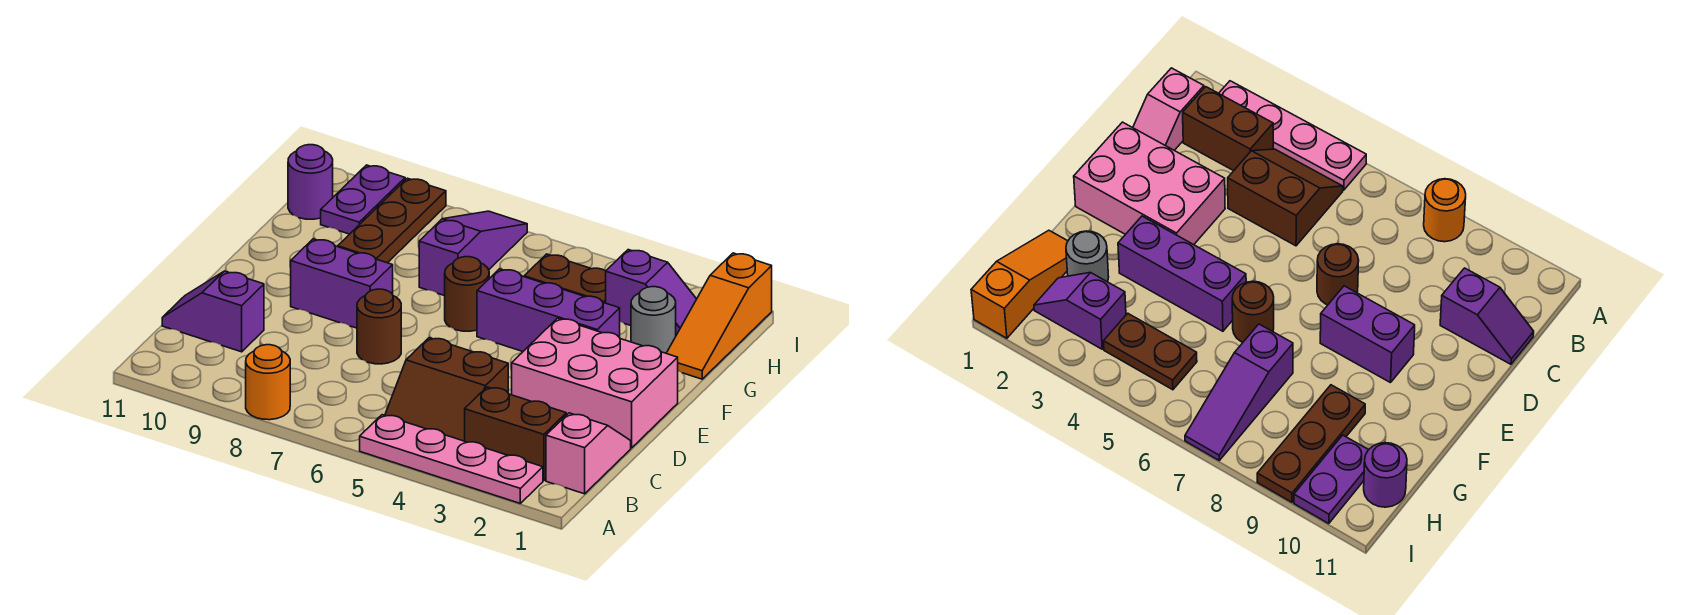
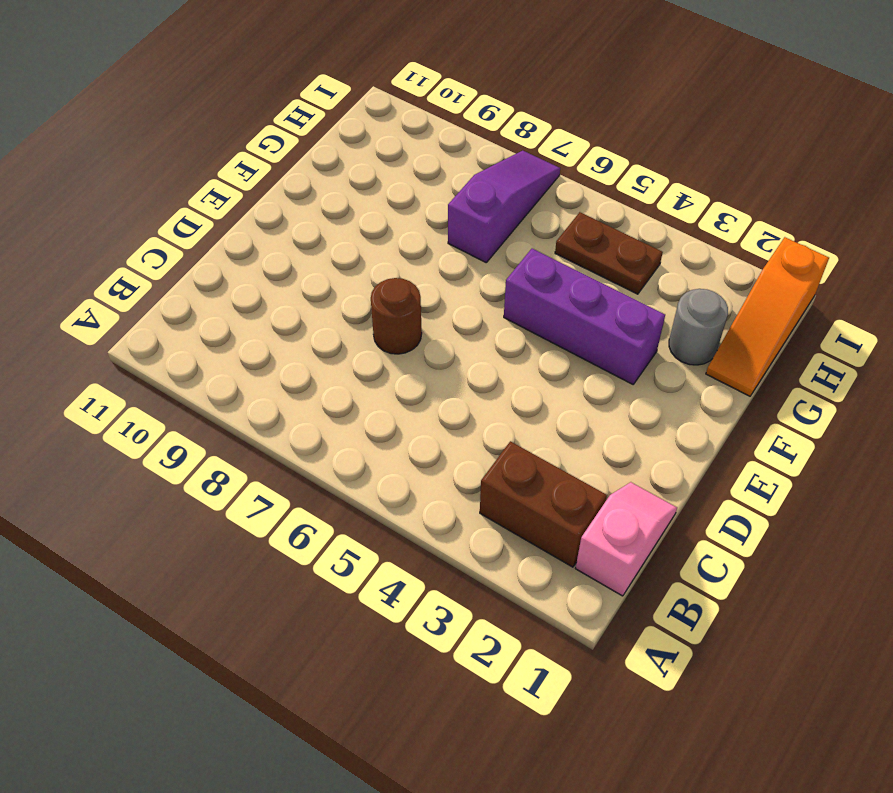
none -> pink plate A2:A5 level 1
none -> orange round brick A8 level 1
none -> brown slope B4:C5 level 1 top C

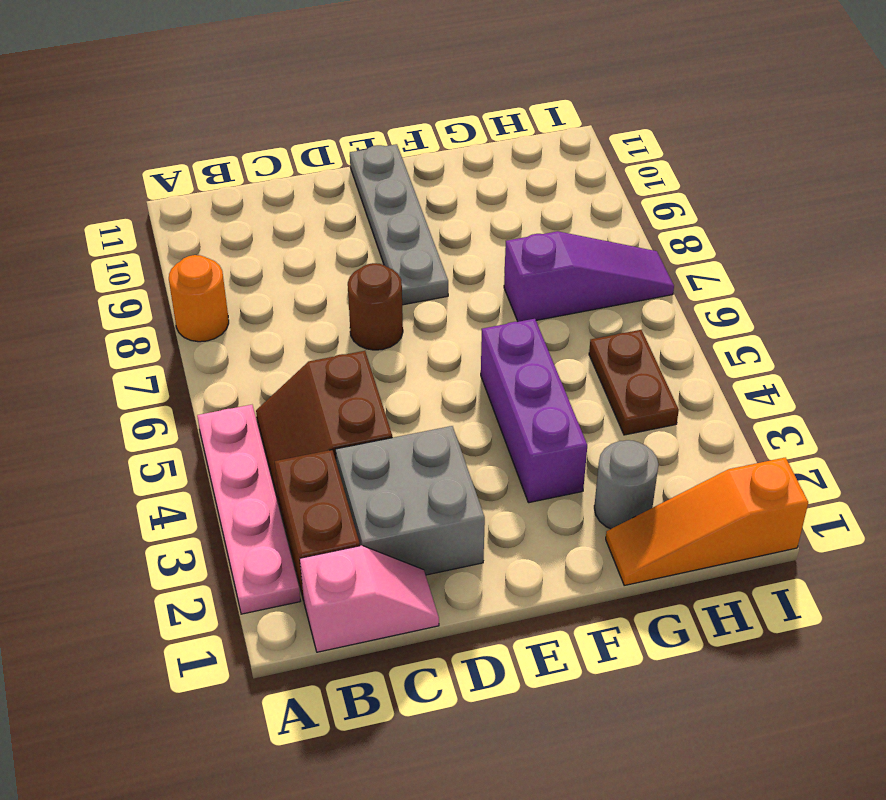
grey brick C2:D3 level 1 -> pink brick D1:E3 level 1
grey plate E8:E11 level 1 -> purple brick E8:E9 level 1
none -> purple slope C10:C11 level 1 top 10
none -> brown round brick F6 level 1
none -> brown plate G9:I9 level 1

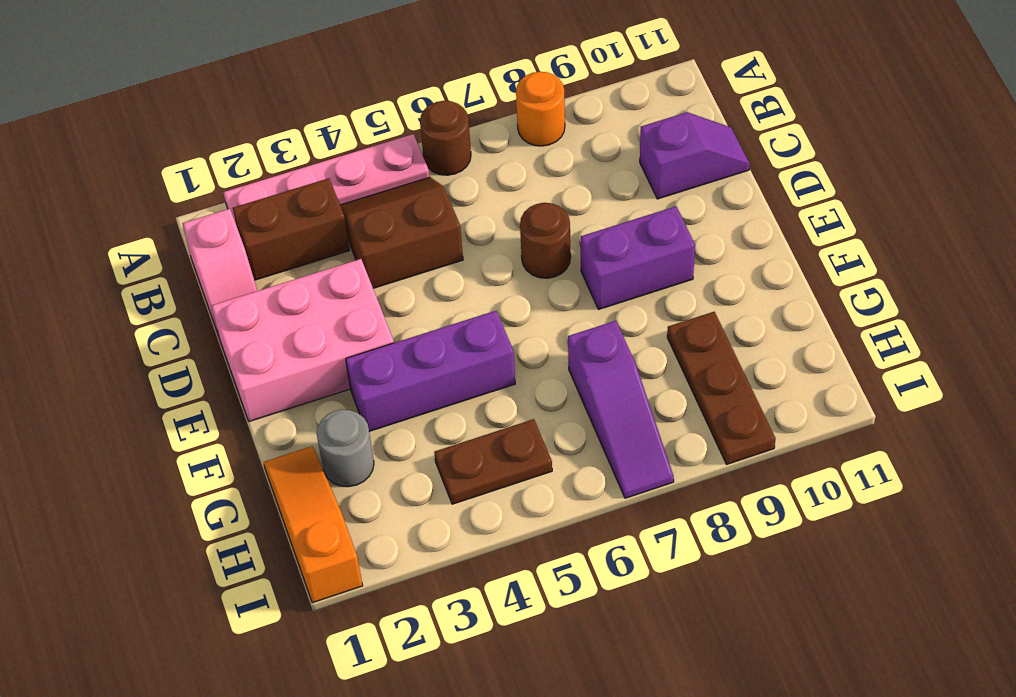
brown round brick A6 level 1 -> brown round brick F6 level 1
none -> purple slope H2:H3 level 1 top 3
none -> purple plate H10:I10 level 1
none -> purple round brick H11 level 1

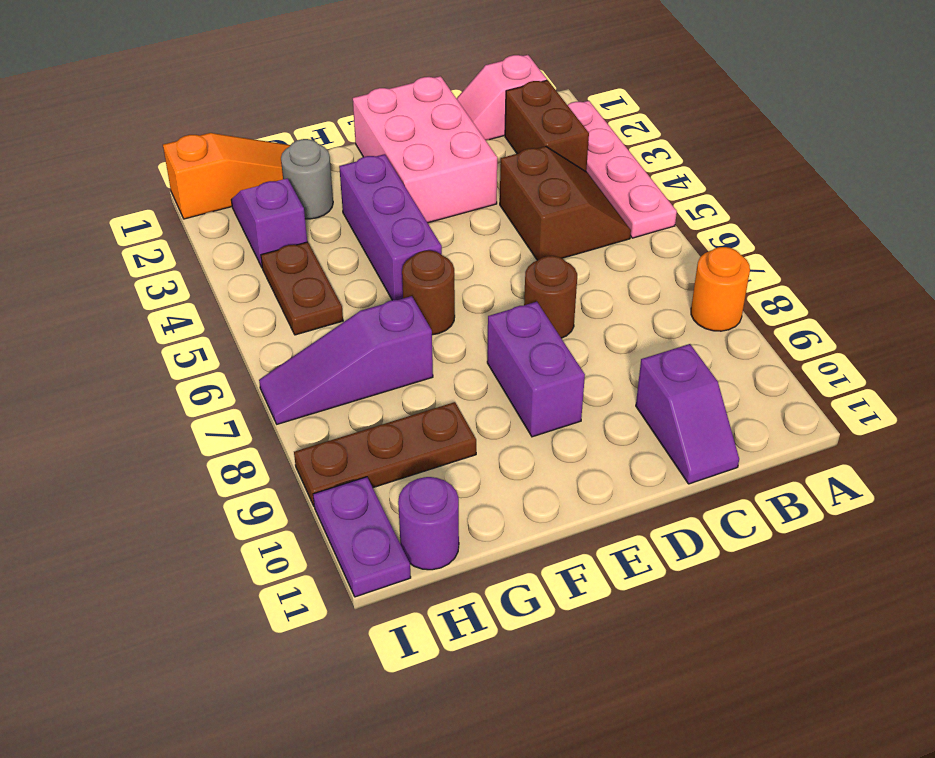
purple plate I10:I11 level 1 -> purple plate H10:I10 level 1

